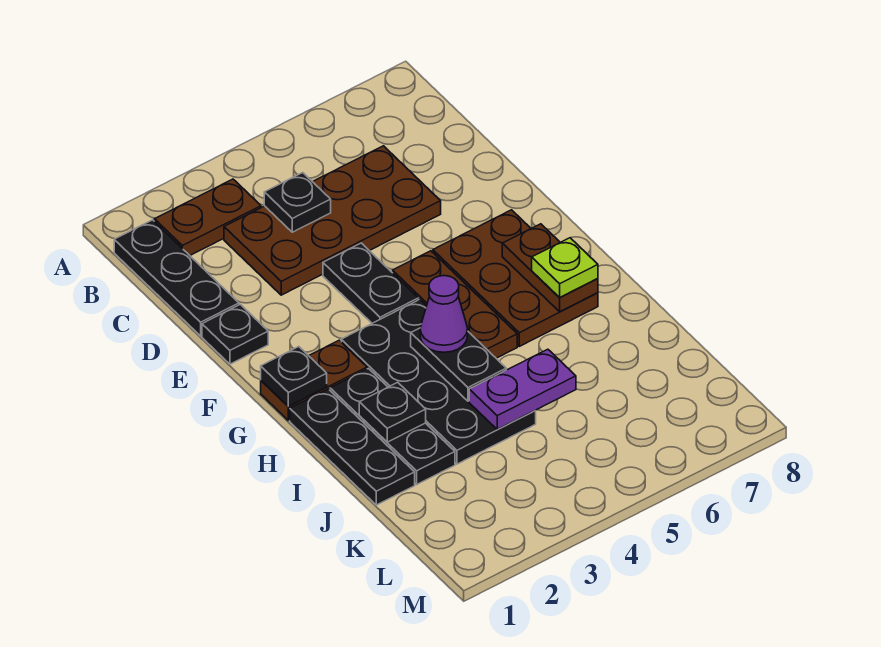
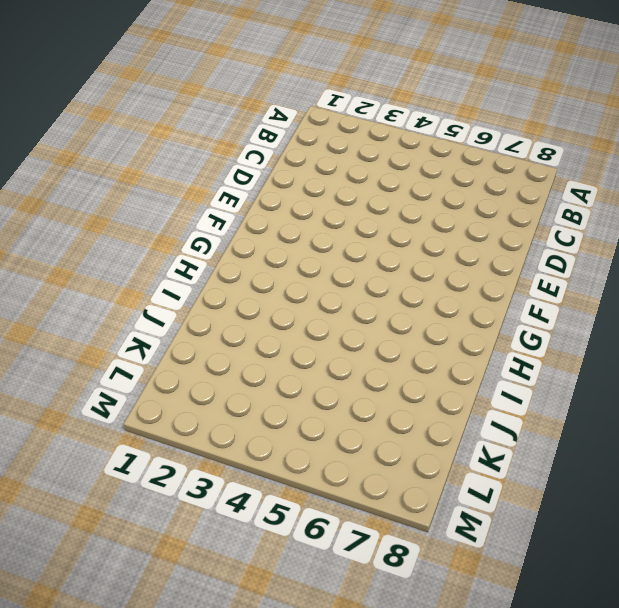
none -> black plate B1:D1 level 1
none -> brown plate B2:B3 level 1
none -> brown plate C3:D6 level 1

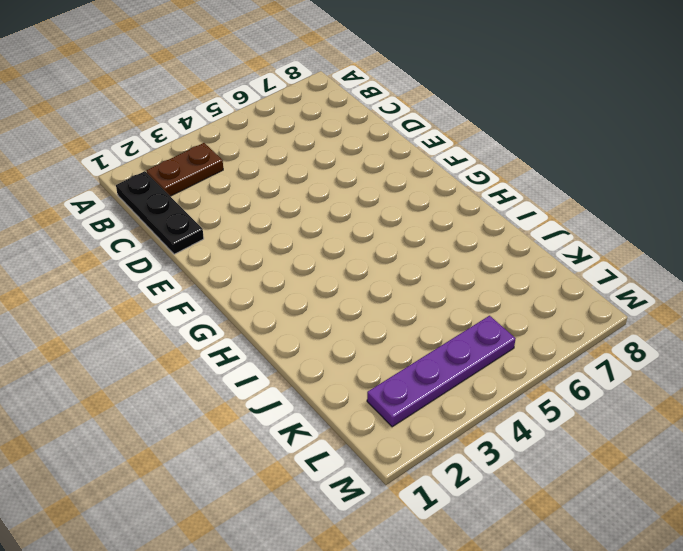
purple plate L2:L5 level 1 -> none
none -> brown plate C3:D6 level 1
none -> black plate E1 level 1
none -> black plate E4:F4 level 1

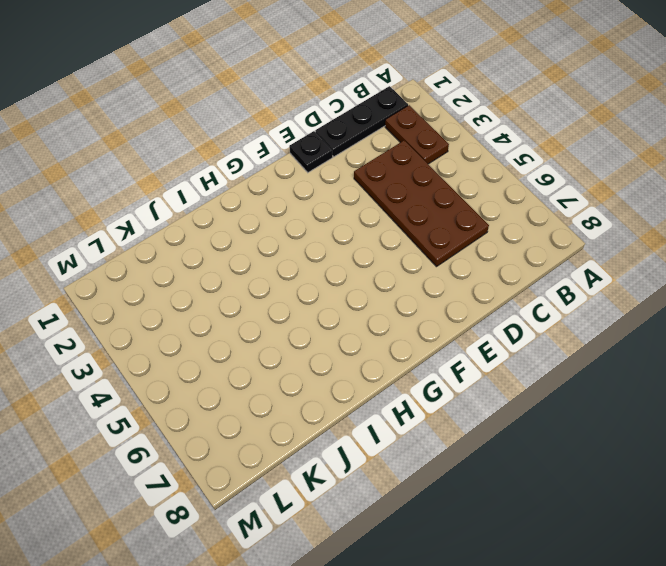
none -> black plate E4:F4 level 1
none -> brown plate F5:H5 level 1
none -> brown plate F6:H7 level 1

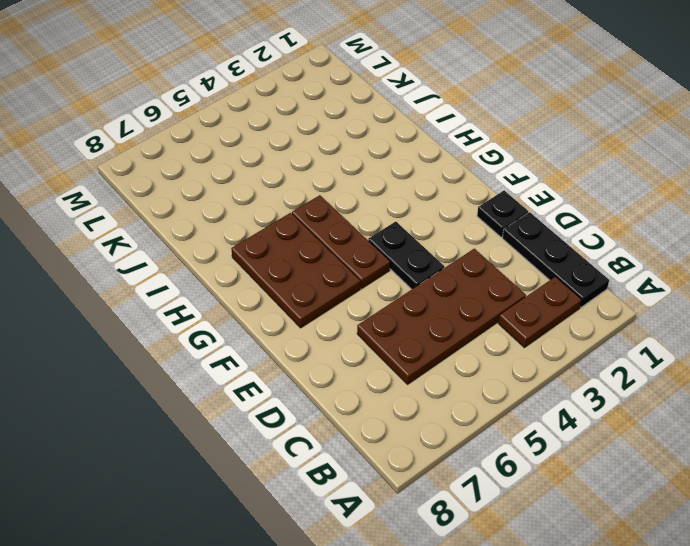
none -> brown plate G1:G2 level 1
none -> black plate G3:J4 level 1
none -> black plate H1:J1 level 1

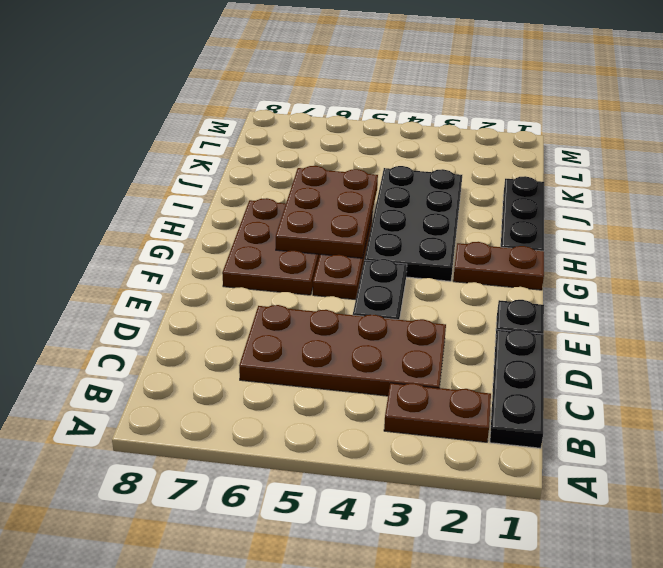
brown plate G5:I6 level 2 -> none
none -> black plate H2:J2 level 1
none -> black plate C4 level 2
none -> black plate G1 level 2

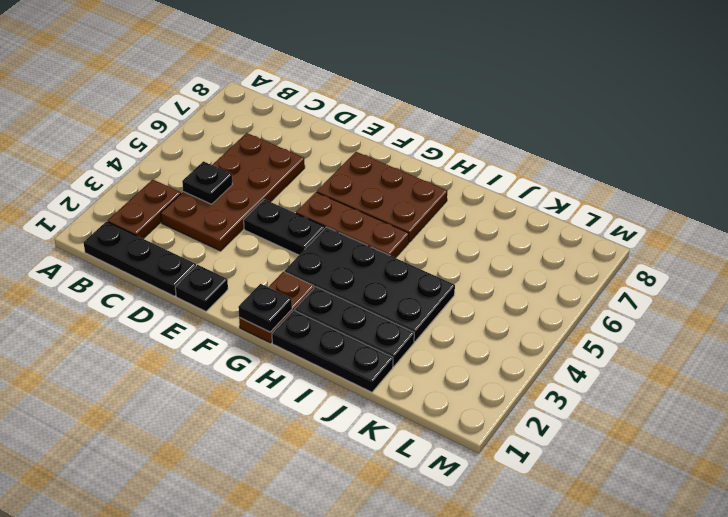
none -> brown plate G7:H7 level 2
none -> black plate H4:I4 level 2
none -> black plate I2 level 2

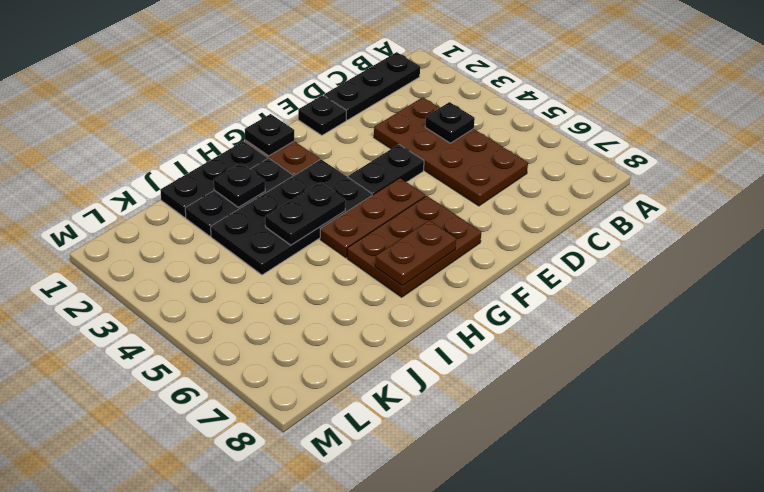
none -> brown plate B2:B3 level 1
none -> purple plate J4:J5 level 2
none -> purple cone H4 level 3

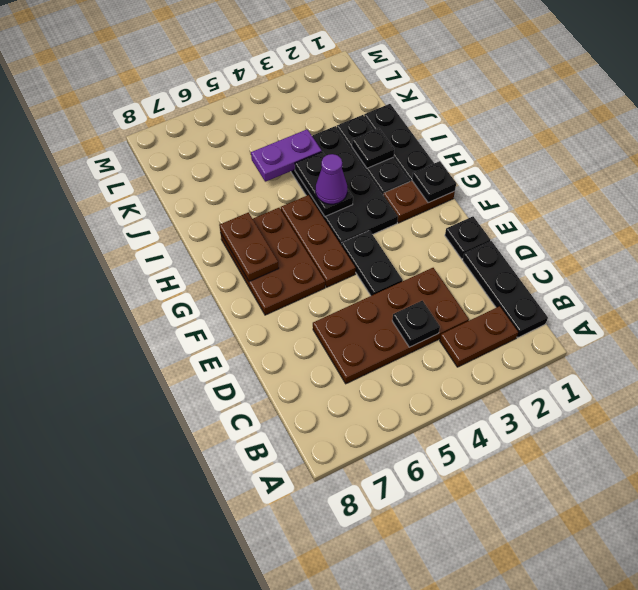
none -> lime plate H7 level 3

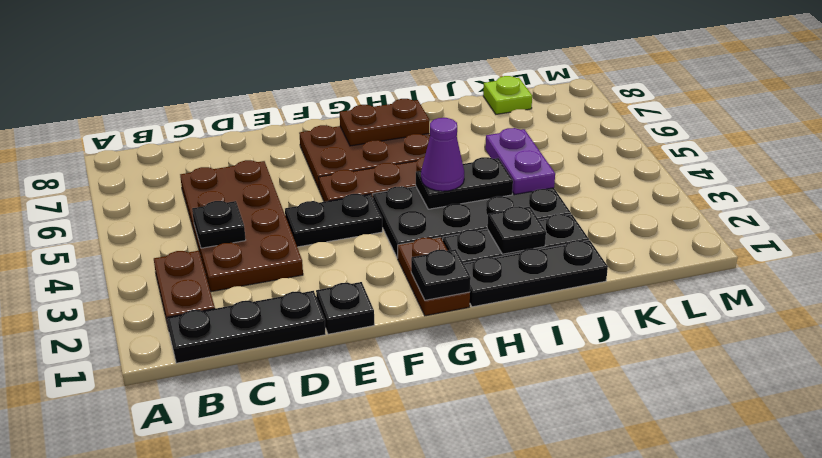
lime plate K8 level 1 -> lime plate H7 level 3

